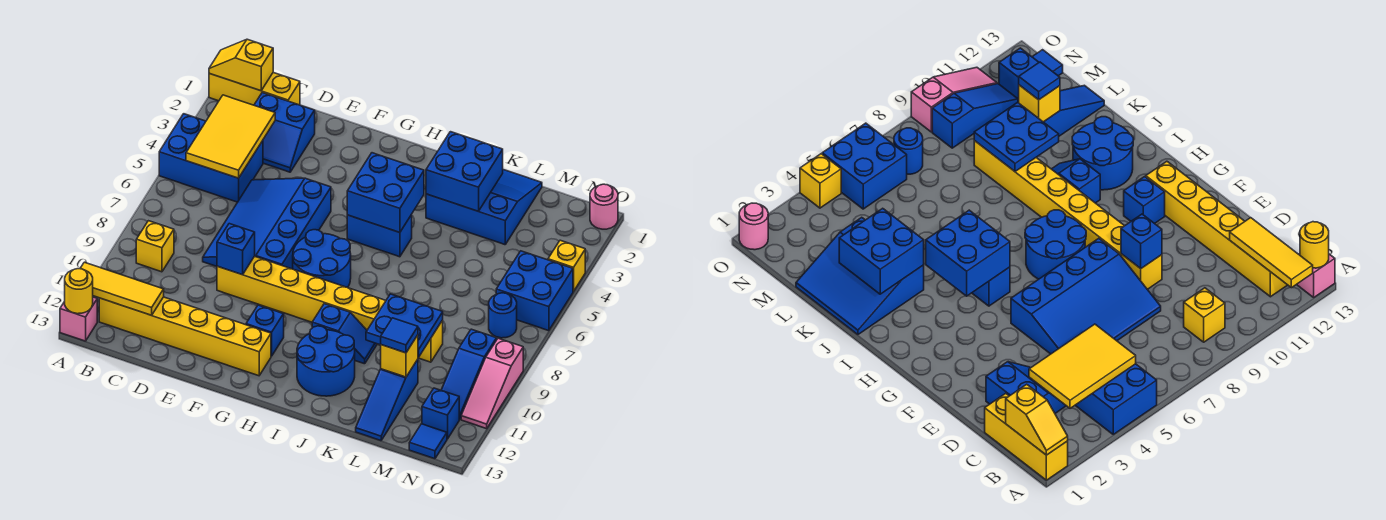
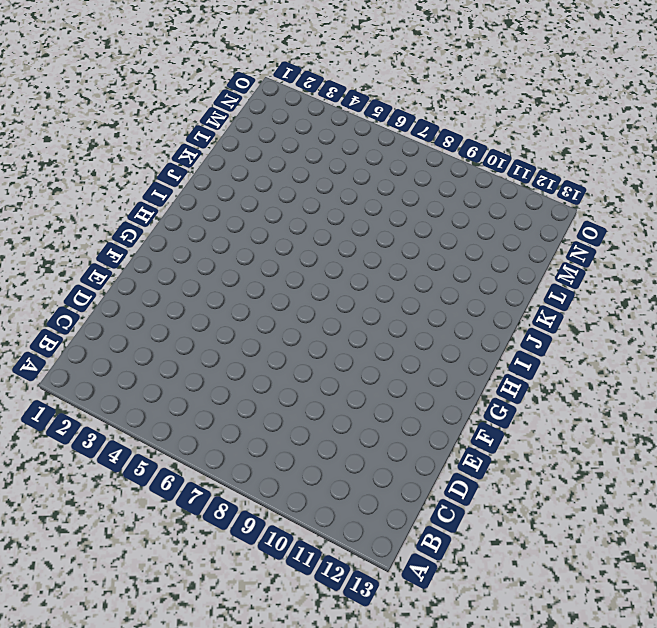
none -> yellow brick A1:C1 level 1
none -> blue brick A4:C5 level 1
none -> pink brick A13 level 1
none -> yellow brick B9 level 1

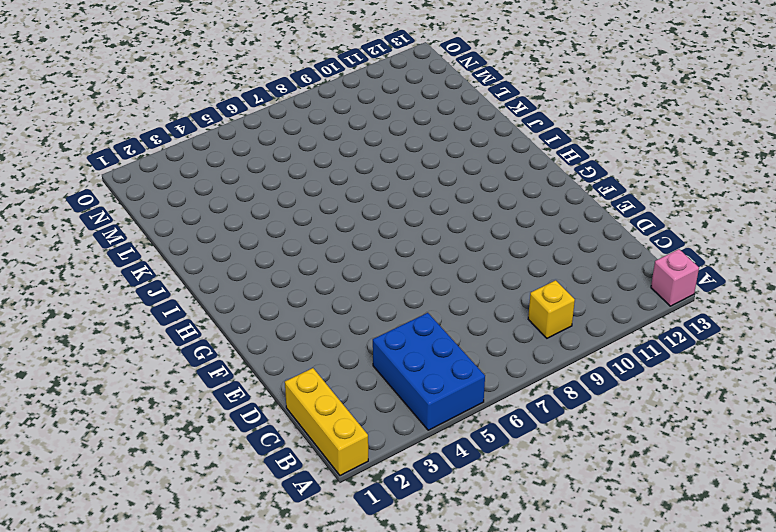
none -> yellow brick B12:G12 level 1
none -> blue slope C2:D3 level 1 top 2
none -> blue slope D5:F8 level 1 top F
none -> yellow brick E9:L9 level 1

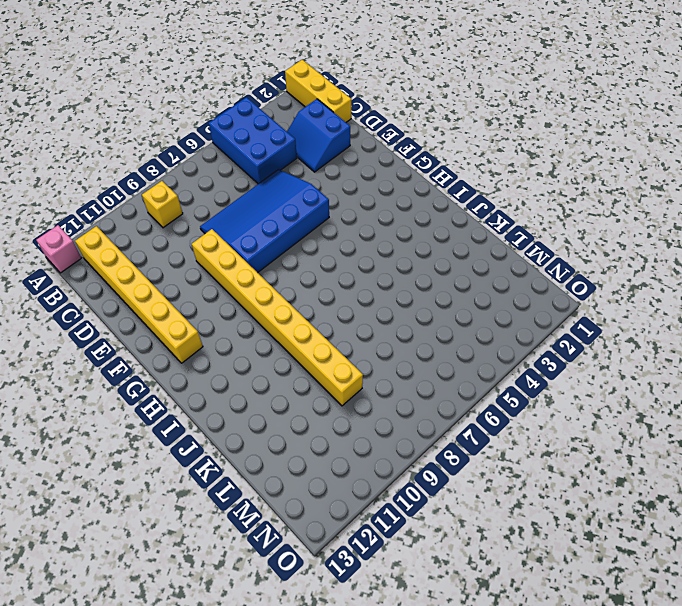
none -> blue round brick G7:H8 level 1
none -> blue brick G11 level 1
none -> blue brick H5:I5 level 1
none -> blue slope I10:J10 level 1 top I

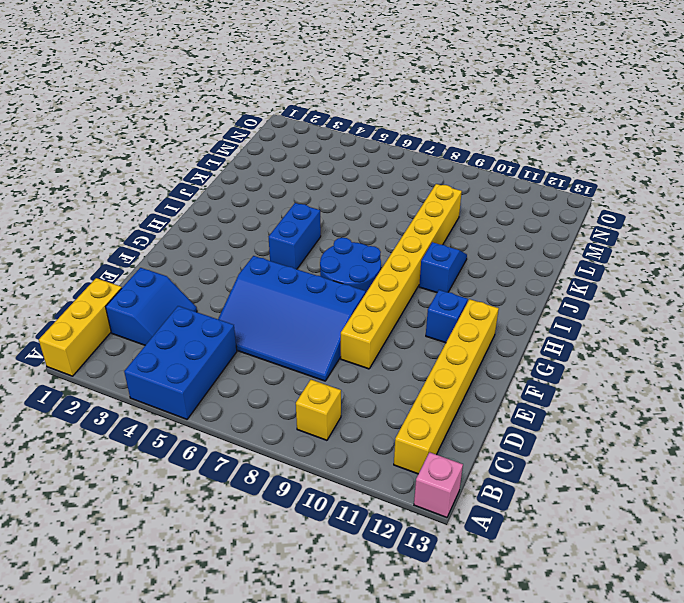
none -> blue round brick I11:J12 level 1
none -> blue slope J1:L3 level 1 top 3
none -> blue slope L11:L13 level 1 top 11
none -> blue brick N5:O6 level 1

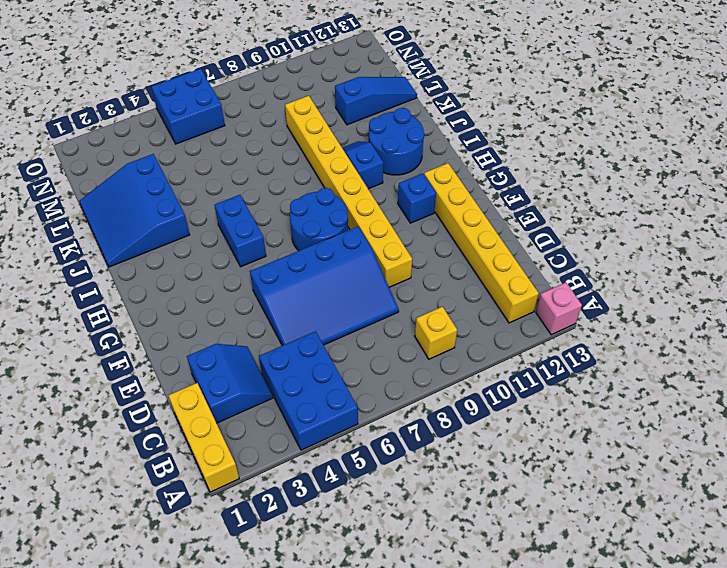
none -> blue round brick N7 level 1
none -> blue slope N9:N11 level 1 top 9
none -> blue brick N12 level 1
none -> blue tile N13 level 1

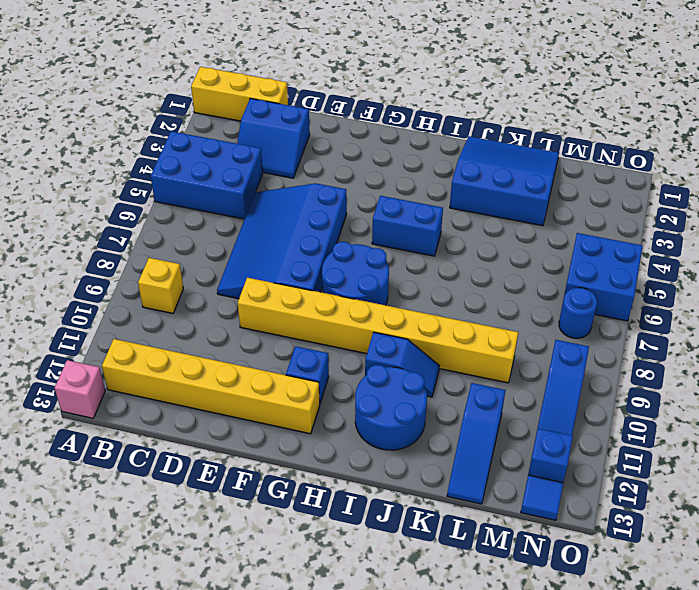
none -> pink round brick O1 level 1
none -> yellow brick O4 level 1
none -> pink slope O9:O11 level 1 top 9
none -> yellow slope A1:B1 level 2 top B

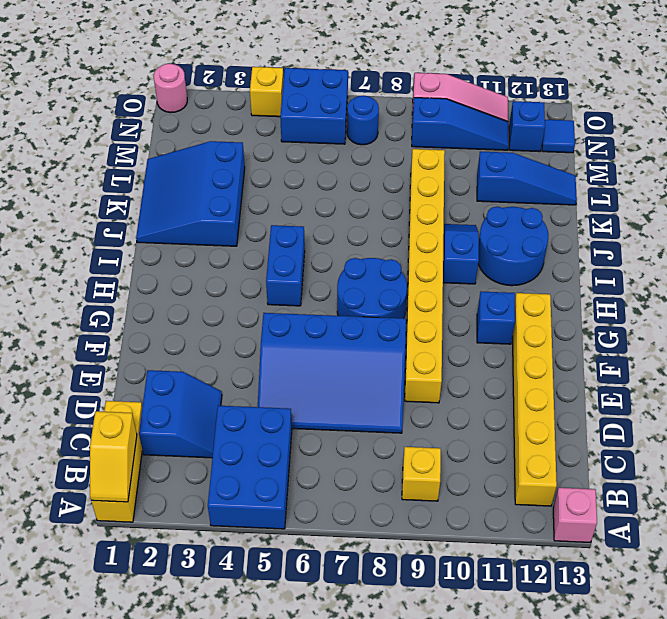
none -> yellow tile A12:C12 level 2
none -> yellow round brick A13 level 2
none -> yellow tile B3:C5 level 2
none -> blue brick E9 level 2

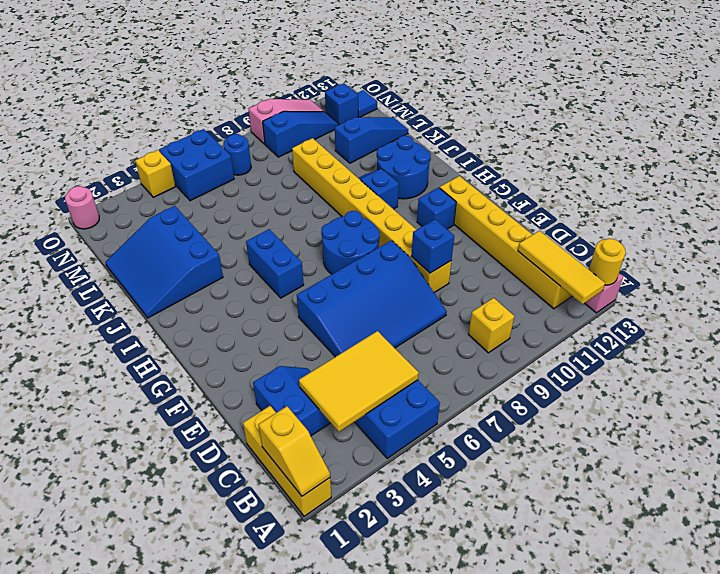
none -> blue brick H4:I5 level 2
none -> blue brick J2:K3 level 2
none -> blue plate K9:L10 level 2
none -> yellow brick L11 level 2

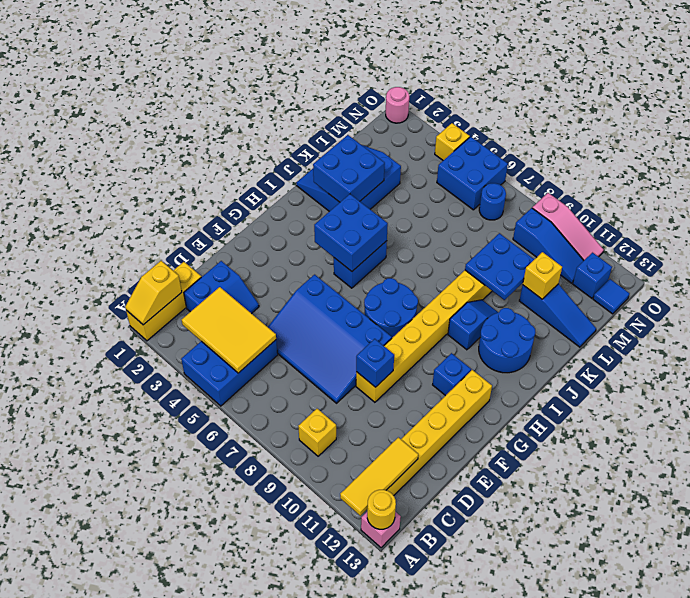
none -> blue tile L11 level 3

